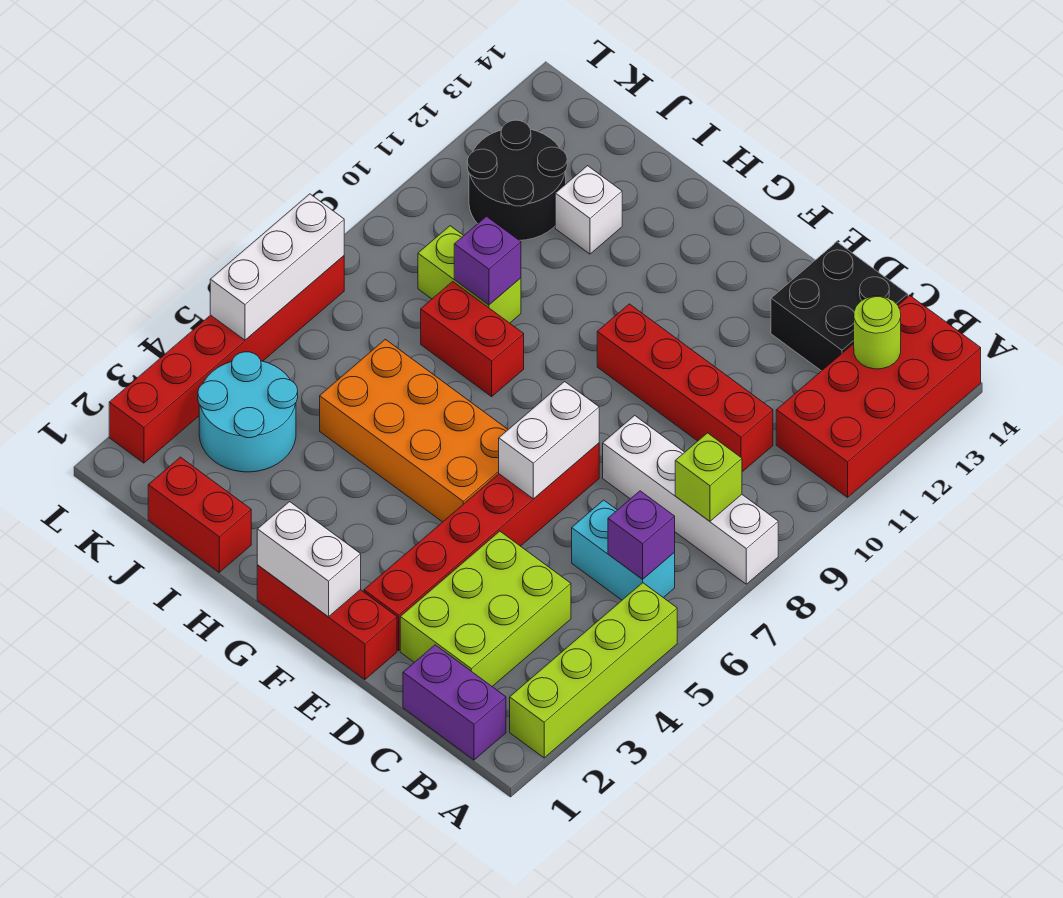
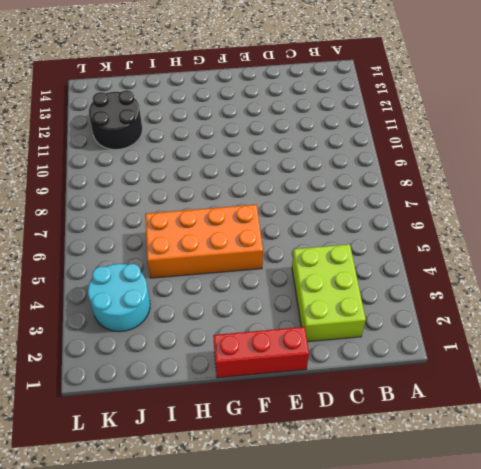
none -> lime brick A2:A5 level 1
none -> white brick A8:D8 level 1
none -> red brick A11:B14 level 1

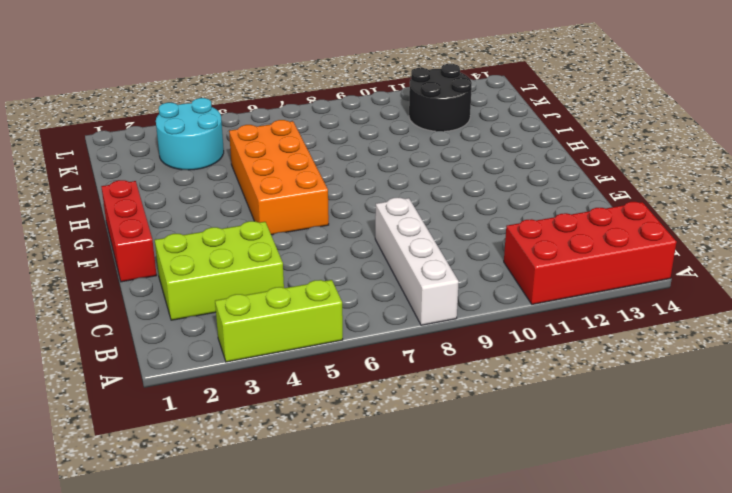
lime brick A3:A5 level 1 -> lime brick A2:A5 level 1
none -> purple brick B1:C1 level 1
none -> cyan brick B6:C6 level 1
none -> red brick C10:F10 level 1

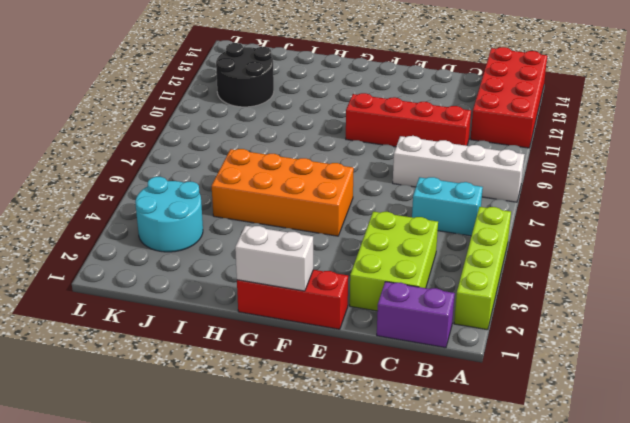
none -> black brick C13:D14 level 1
none -> red brick E2:E7 level 1
none -> red brick H8:I8 level 1

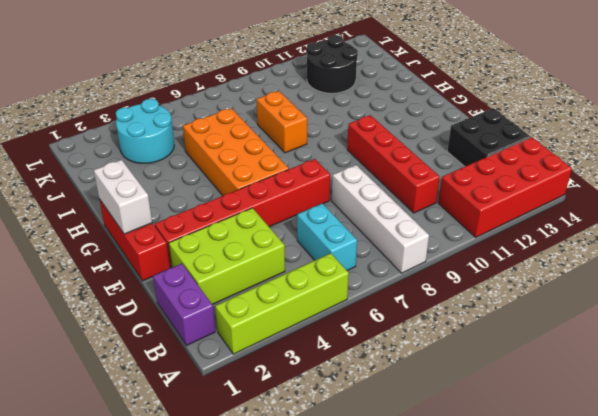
orange brick H8:I8 level 1 -> red brick H8:I8 level 1
none -> red brick I1:J1 level 1
none -> lime brick I9:J9 level 1
none -> white brick I12 level 1

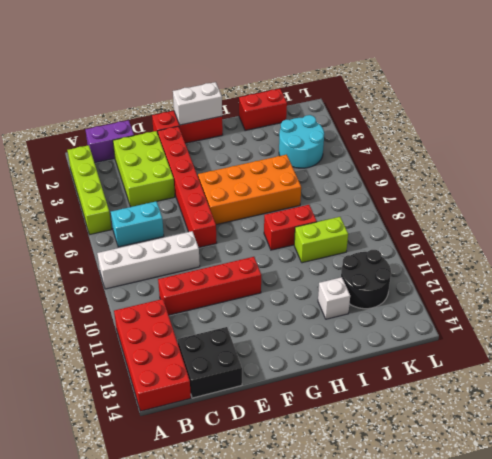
none -> red brick L2:L7 level 1
none -> purple brick B6 level 2
none -> lime brick B8 level 2

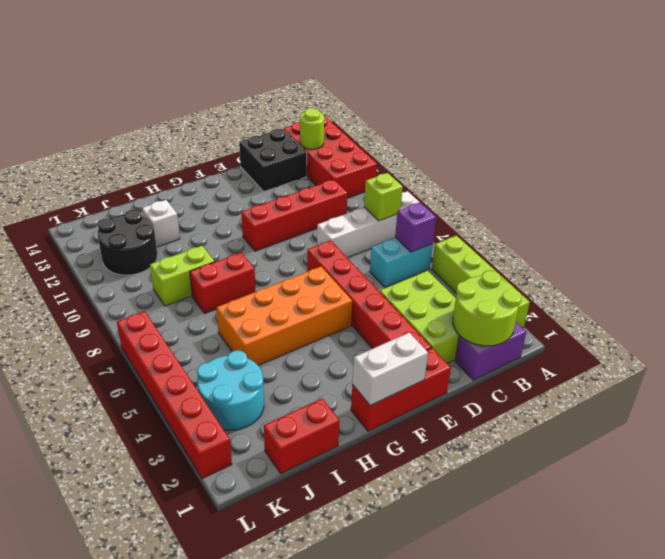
lime round brick B1:C2 level 2 -> none
none -> white brick E6:E7 level 2
none -> purple brick I9 level 2
none -> white brick L5:L7 level 2

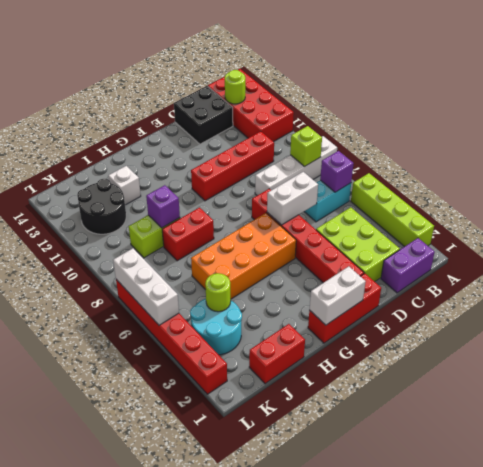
white brick D6:E6 level 2 -> white brick E6:E7 level 2
lime round brick J4 level 2 -> none

